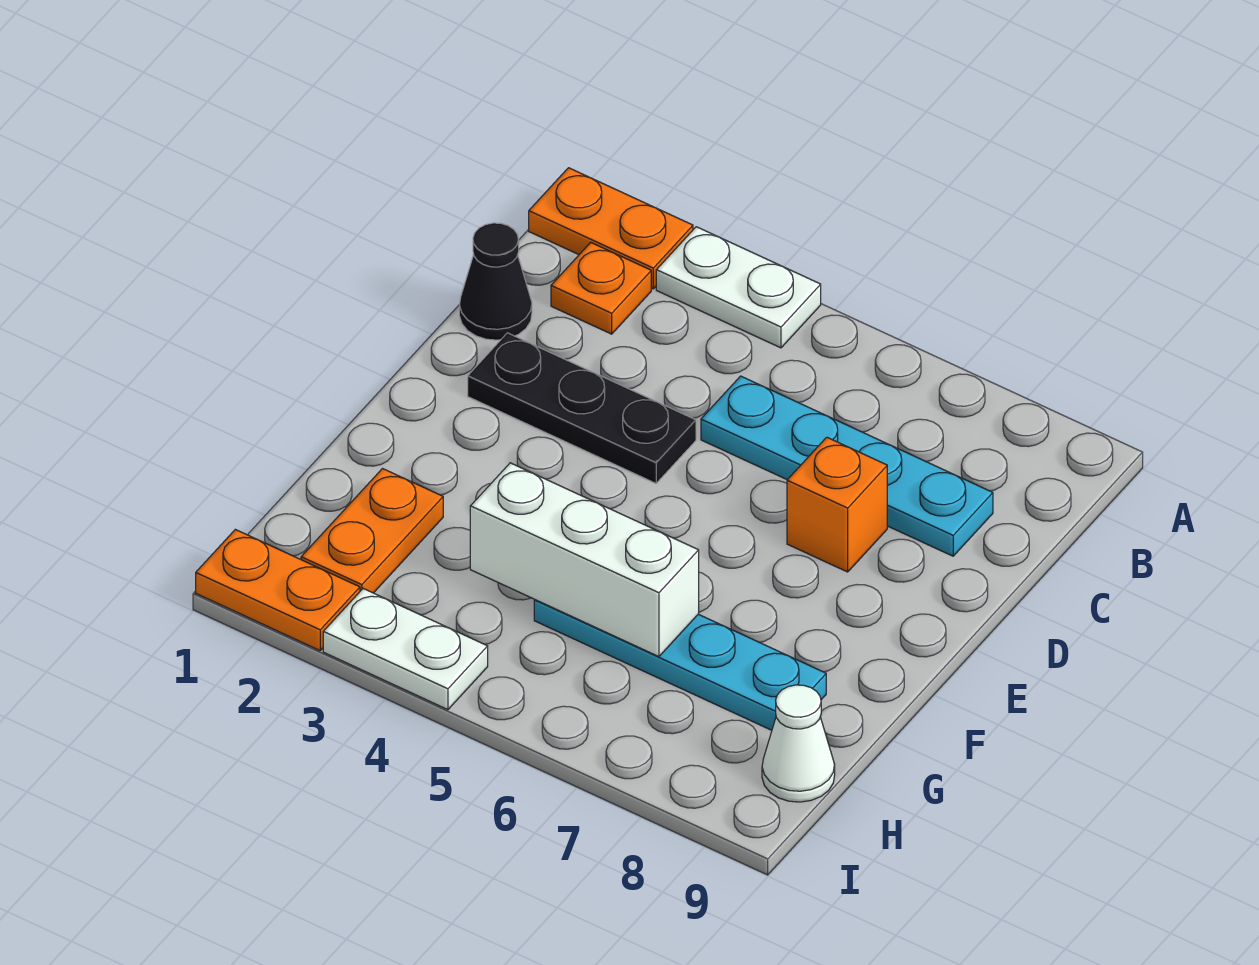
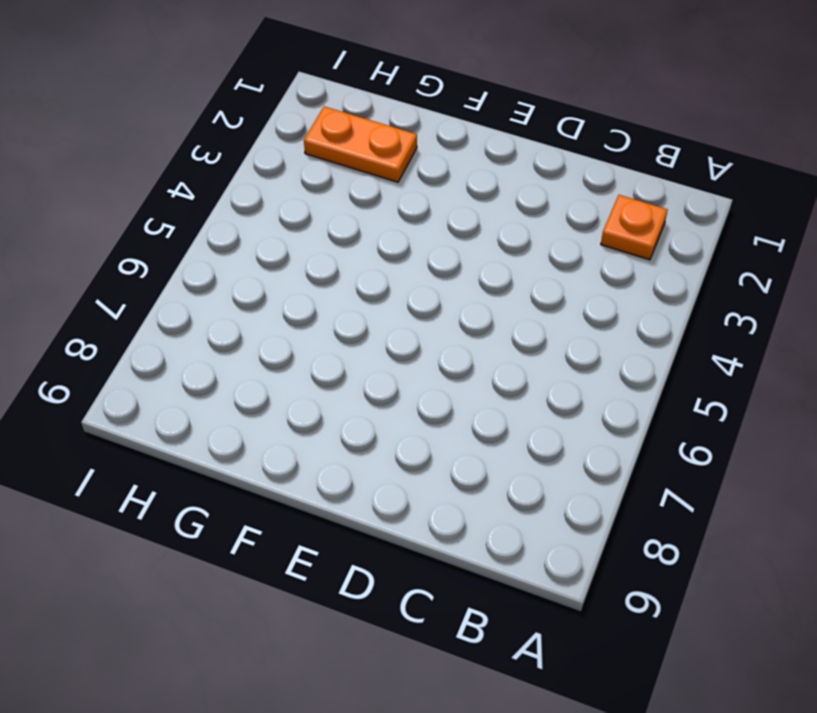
none -> orange plate A1:A2 level 1
none -> white plate A3:A4 level 1
none -> black cone C1 level 1

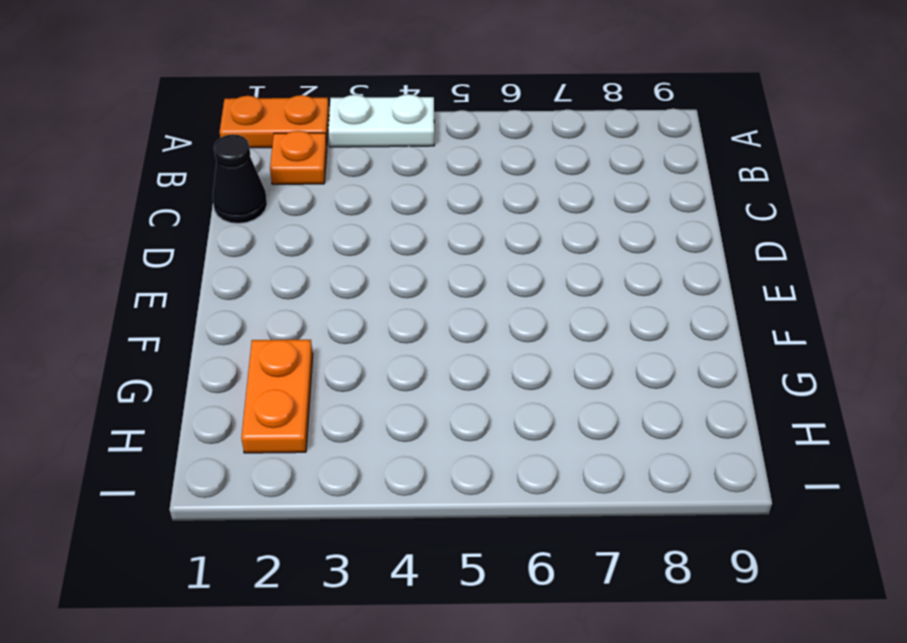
none -> cyan plate C5:C8 level 1
none -> black plate D2:D4 level 1
none -> orange brick D7 level 1

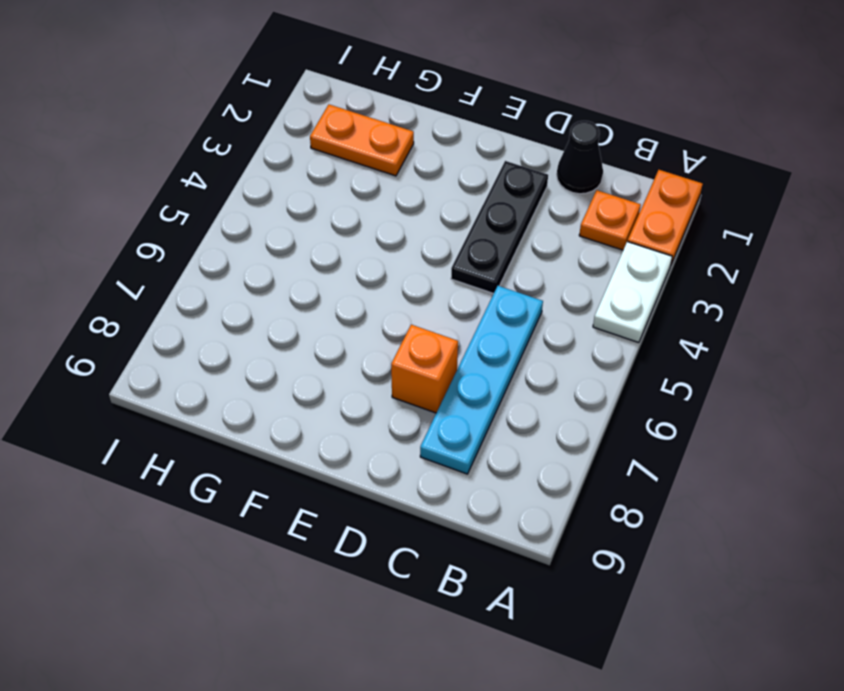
none -> cyan plate G5:G8 level 1
none -> white cone H9 level 1
none -> orange plate I1:I2 level 1

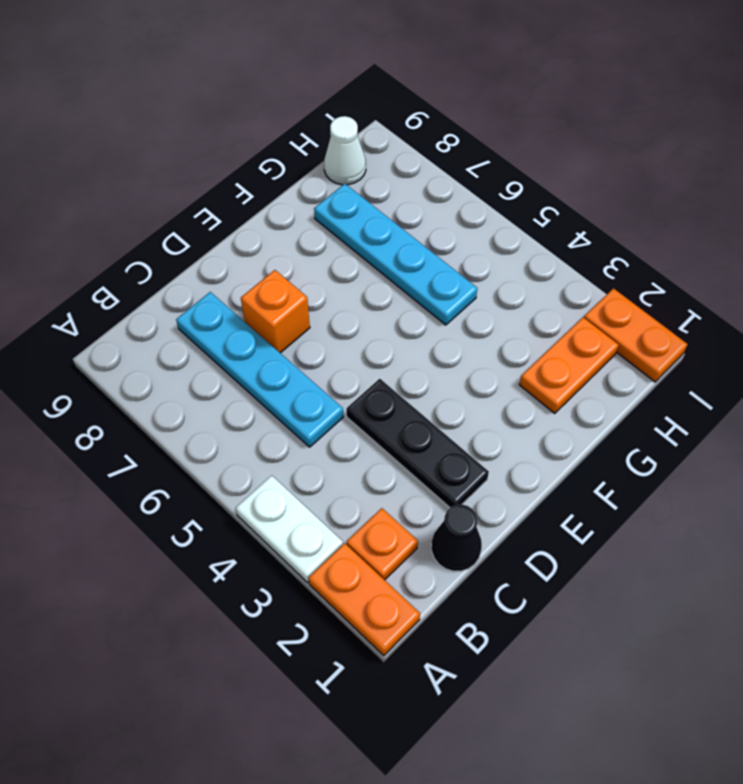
none -> white plate I3:I4 level 1
none -> white brick G4:G6 level 2

